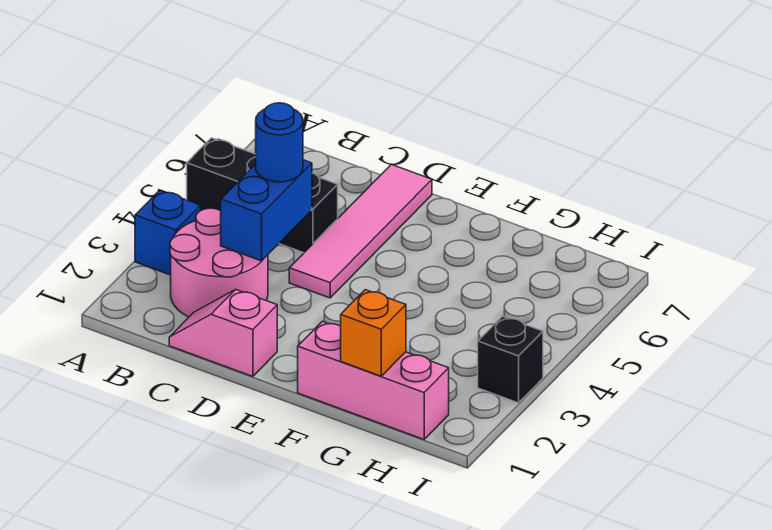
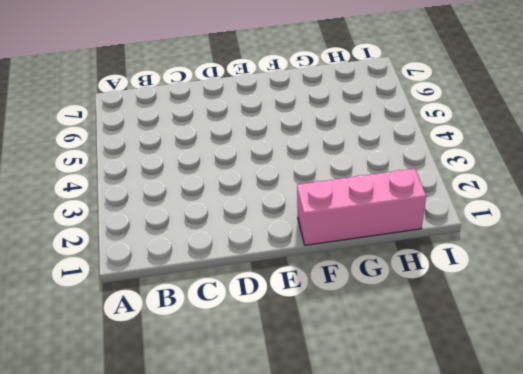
none -> blue brick A3 level 1
none -> black brick A5:C5 level 1

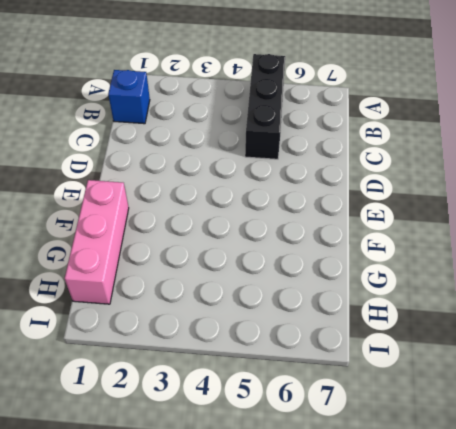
blue brick B1 level 1 -> blue brick A3 level 1
none -> pink round brick B2:C3 level 1
none -> pink slope C1:D1 level 1 top D

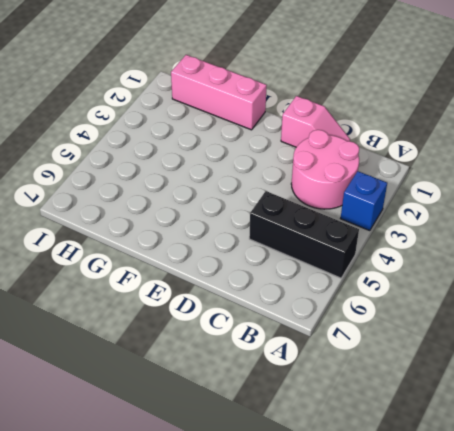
none -> pink tile D4:D7 level 1
none -> black brick I3 level 1

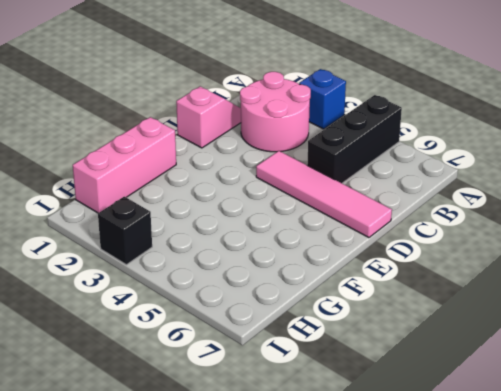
none -> blue brick C3:C4 level 2
none -> orange brick G1 level 2

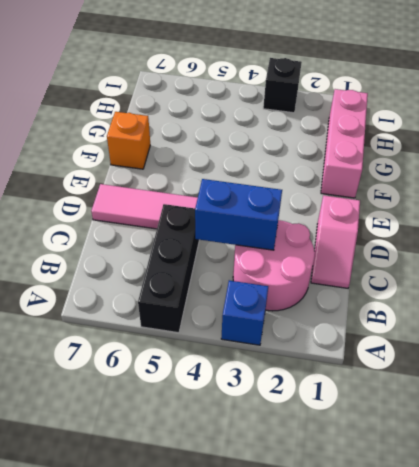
orange brick F7 level 1 -> orange brick G1 level 2
none -> blue round brick C4 level 3

